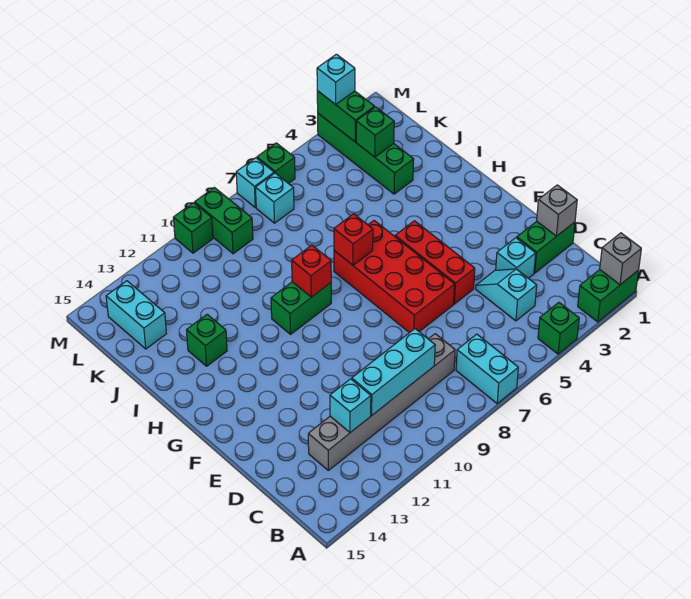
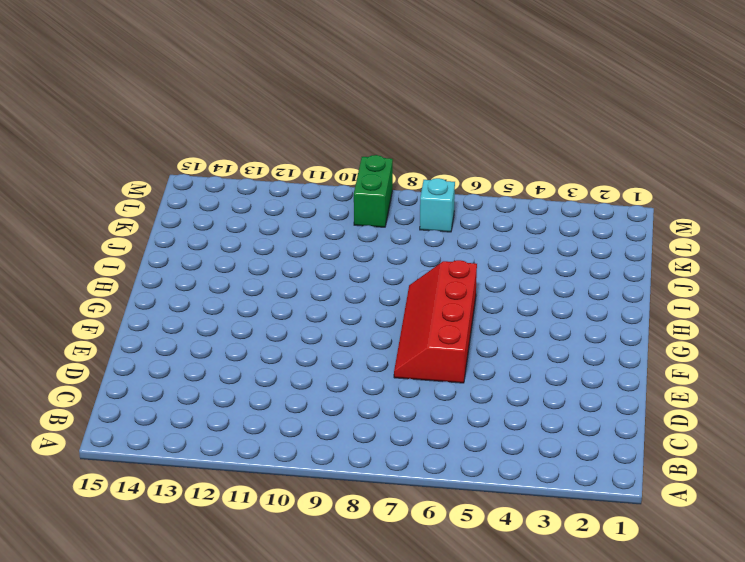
red slope E6:H7 level 1 top 6 -> red brick E6:H7 level 1
none -> green brick A1:A2 level 1
none -> green brick A4 level 1
none -> cyan brick A7:B7 level 1

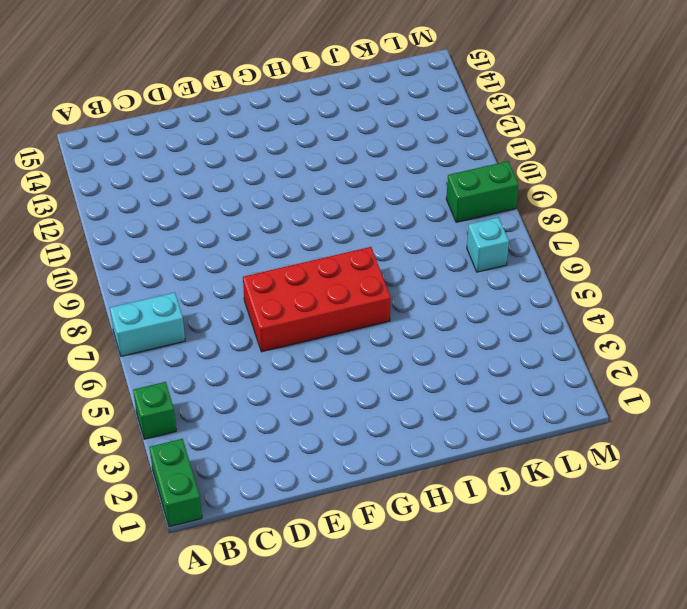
none -> cyan slope C4:D4 level 1 top C
none -> grey brick C8:C13 level 1
none -> green brick D1:D2 level 1

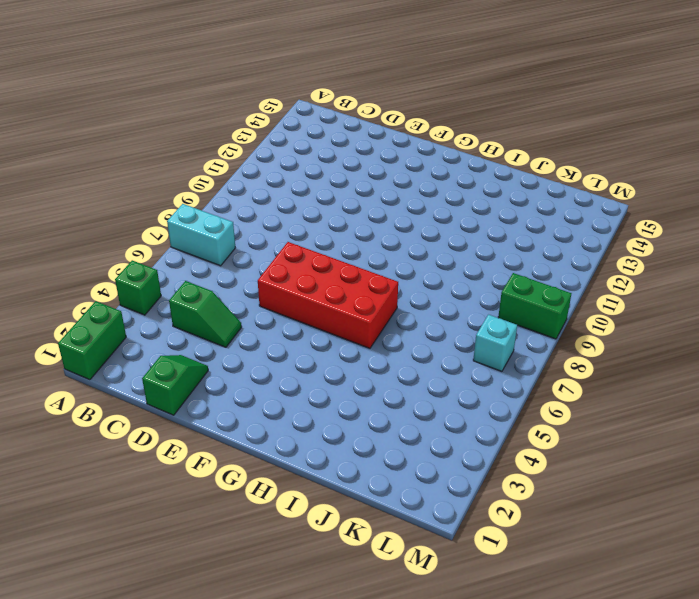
green slope C4:D4 level 1 top C -> cyan slope C4:D4 level 1 top C
green slope D1:D2 level 1 top 1 -> green brick D1:D2 level 1
none -> grey brick C8:C13 level 1
none -> cyan brick D3 level 1
none -> red brick E5:G5 level 1

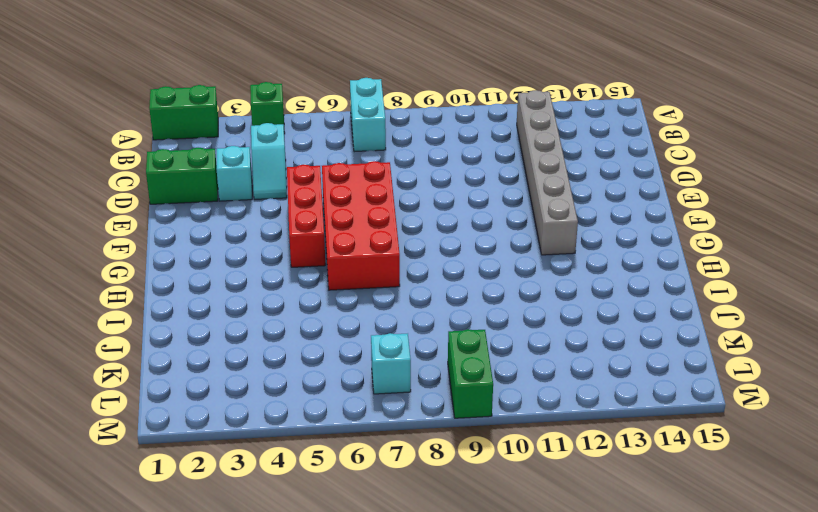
grey brick B12:G12 level 1 -> grey brick C8:C13 level 1
none -> green brick H9:H10 level 1
none -> green brick I13 level 1
none -> green brick J3:M3 level 1

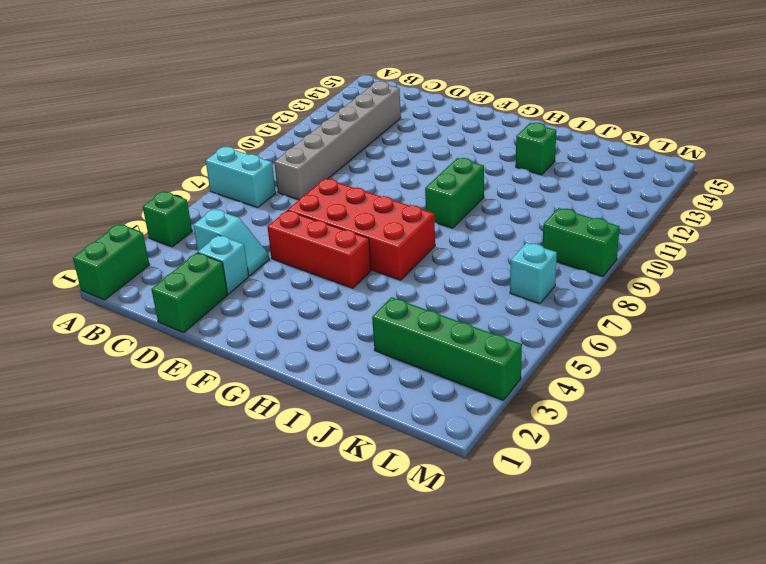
none -> cyan brick K14:L14 level 1
none -> green brick M6 level 1
none -> cyan brick M7 level 1

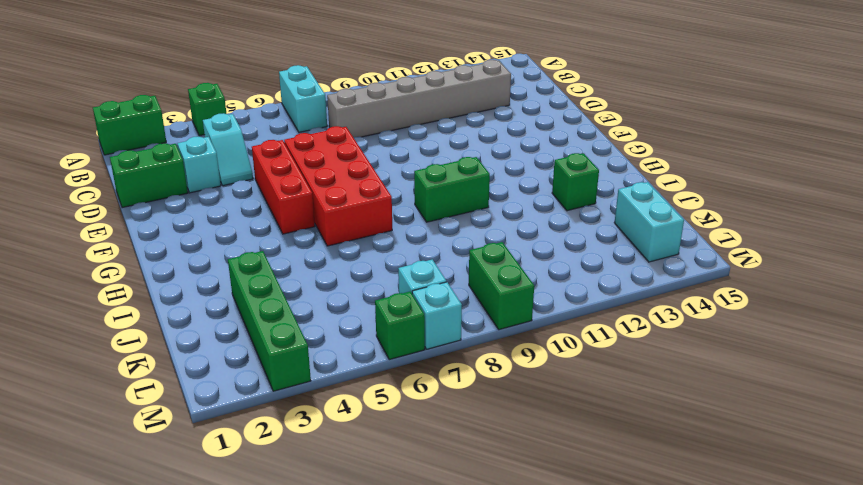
none -> green brick M10 level 1
none -> grey brick A1 level 2
none -> cyan brick C9:C11 level 2

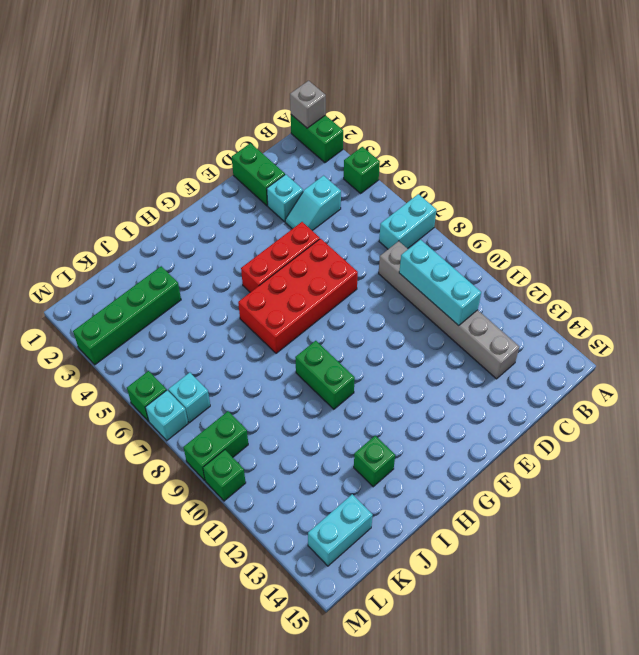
none -> cyan brick C12 level 2
none -> grey brick D1 level 2
none -> red brick H7 level 2

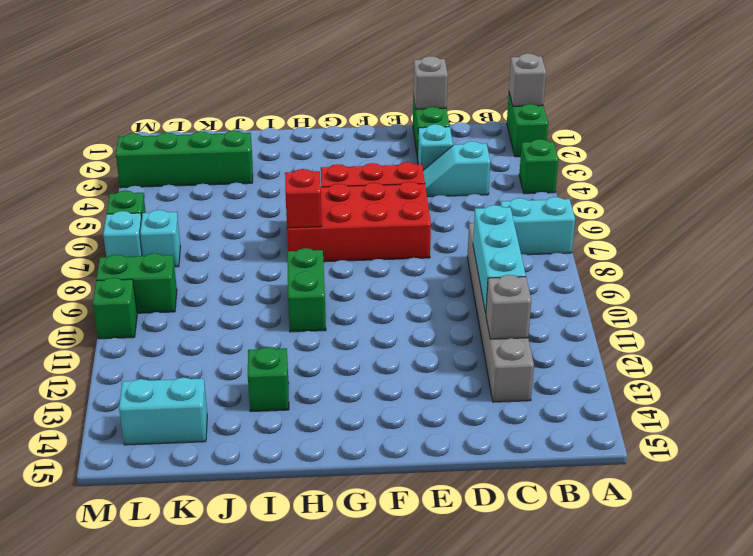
grey brick C12 level 2 -> cyan brick C12 level 2
none -> red brick H9 level 2
none -> green brick K3 level 2
none -> green brick L3:M3 level 2

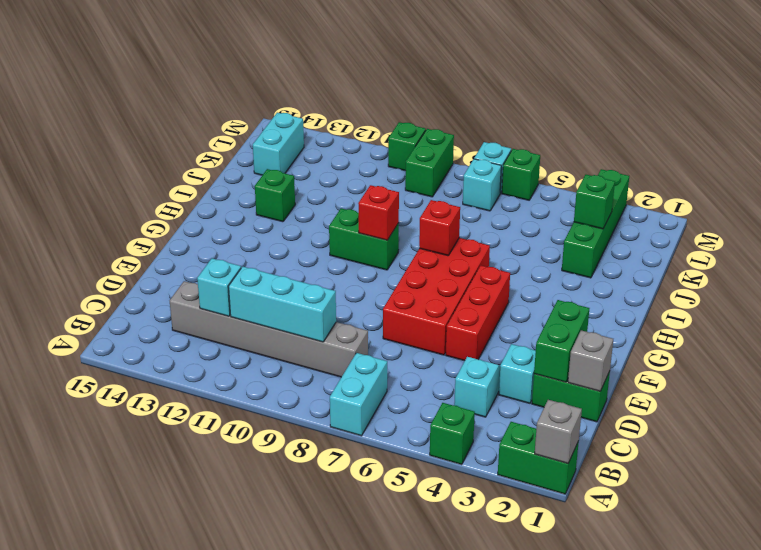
green brick D2:E2 level 2 -> green brick L3:M3 level 2
none -> cyan brick M3 level 3

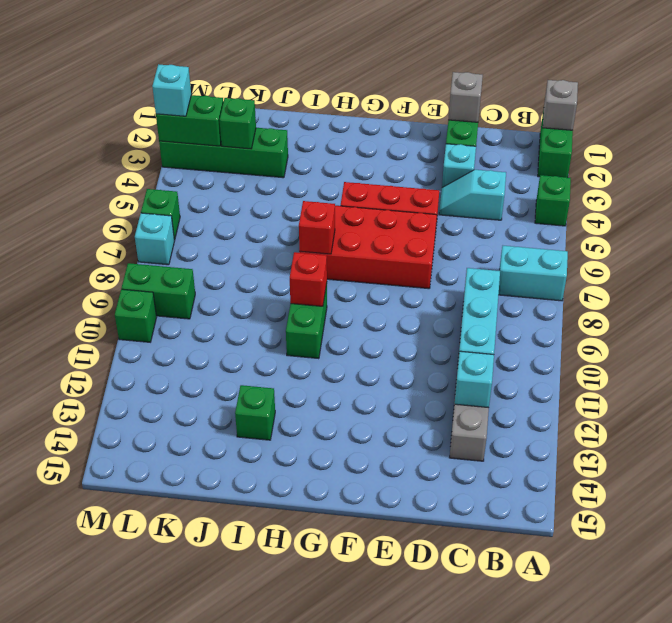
none -> cyan brick K14:L14 level 1
none -> cyan brick L7 level 1

